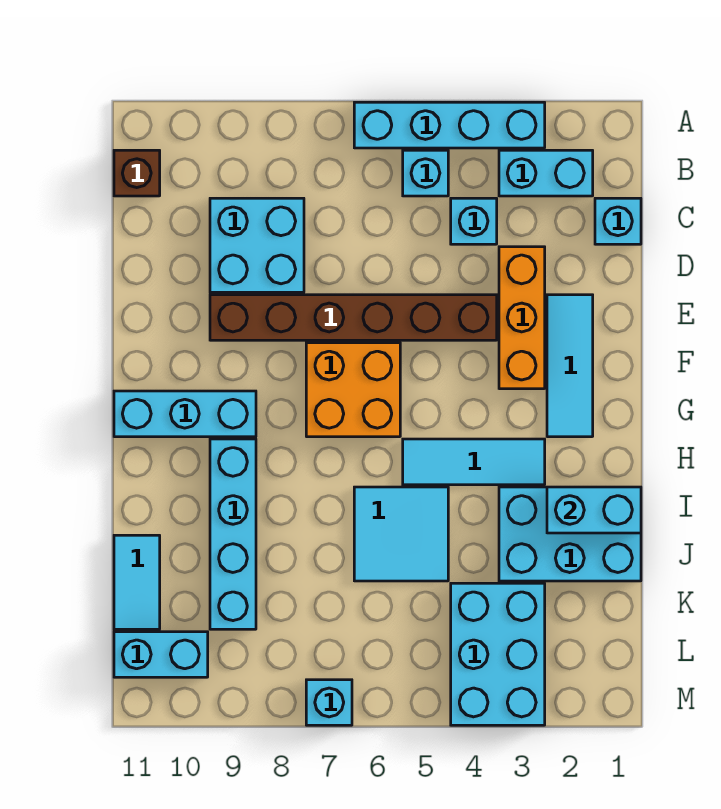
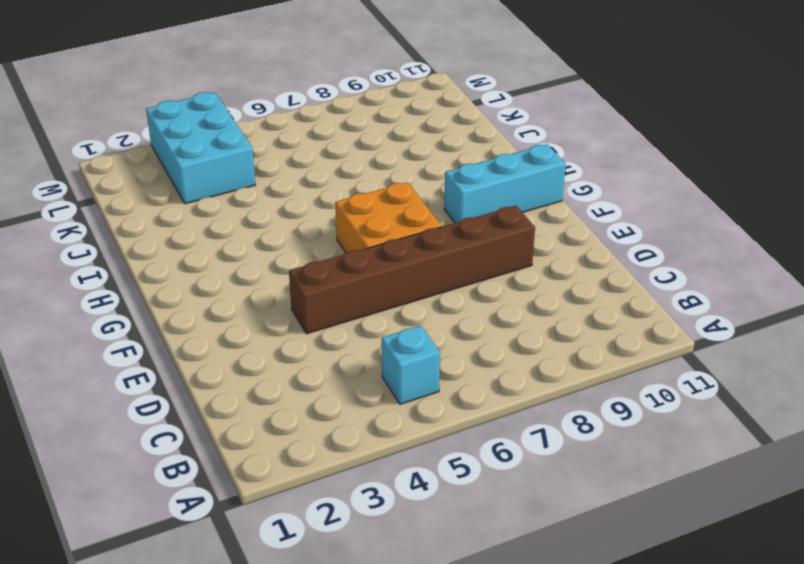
none -> cyan brick A3:A6 level 1
none -> cyan brick B2:B3 level 1
none -> brown brick B11 level 1

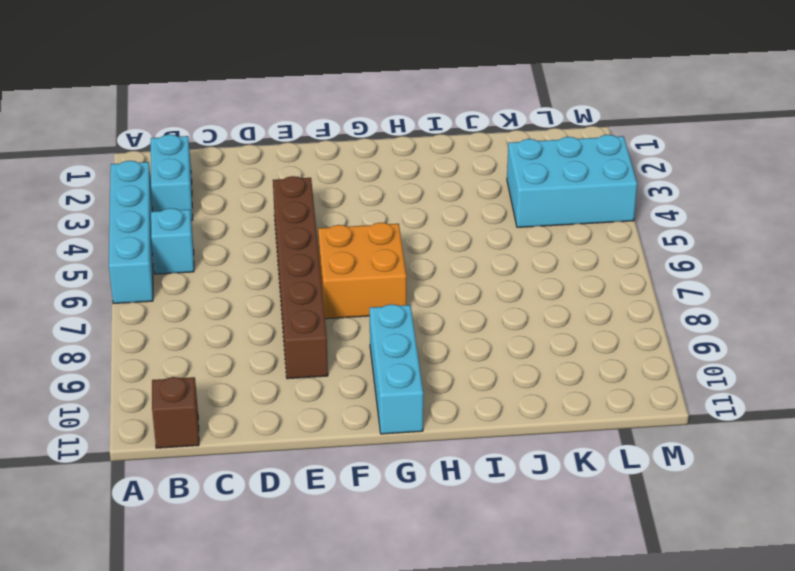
none -> cyan brick C1 level 1
none -> cyan brick C4 level 1
none -> cyan brick C8:D9 level 1

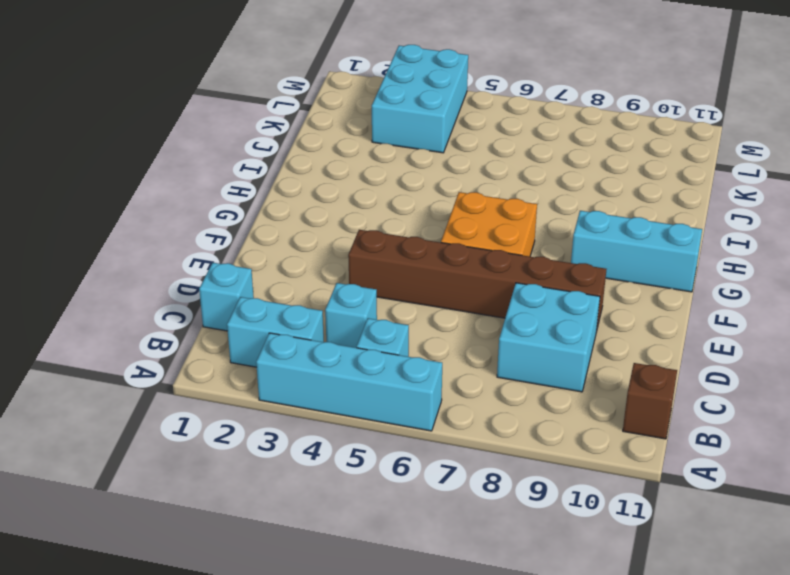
none -> orange brick D3:F3 level 1
none -> cyan tile E2:G2 level 1
none -> cyan tile H3:H5 level 1

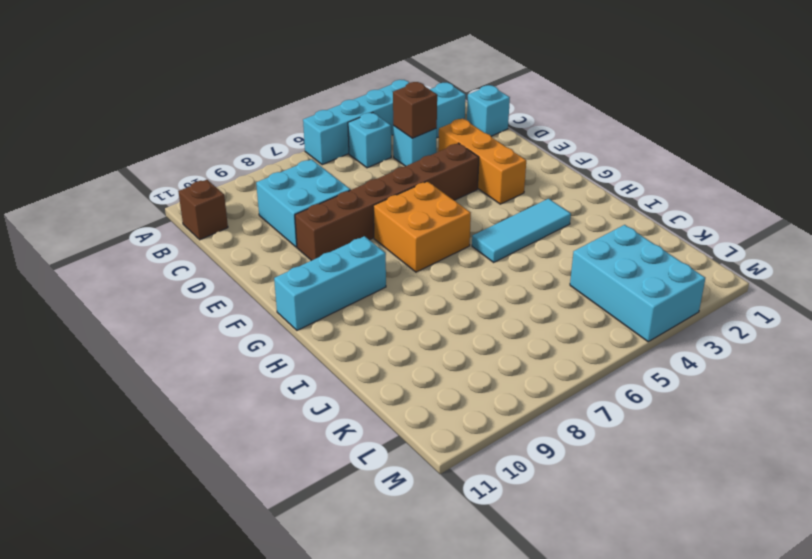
brown brick C4 level 2 -> none
none -> cyan tile E2:G2 level 1
none -> cyan brick H9:K9 level 1
none -> cyan brick I1:J3 level 1

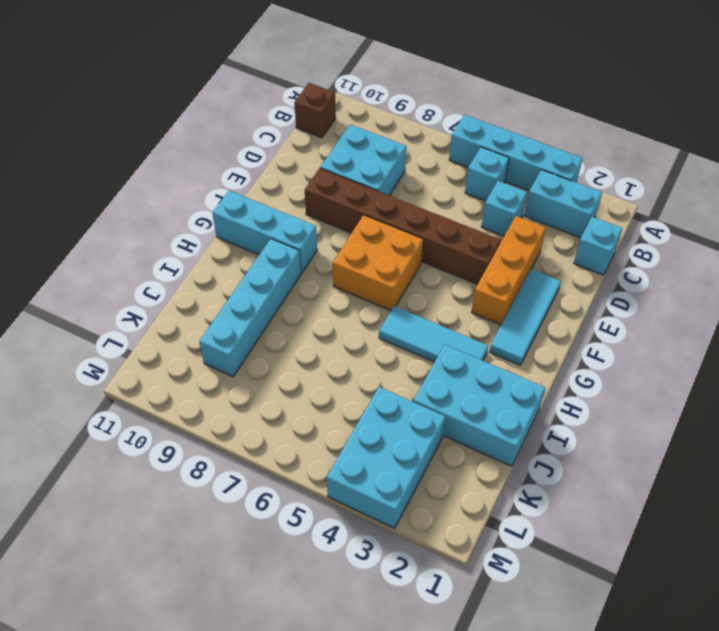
none -> cyan tile I5:J6 level 1
none -> cyan tile J11:K11 level 1
none -> cyan brick L10:L11 level 1

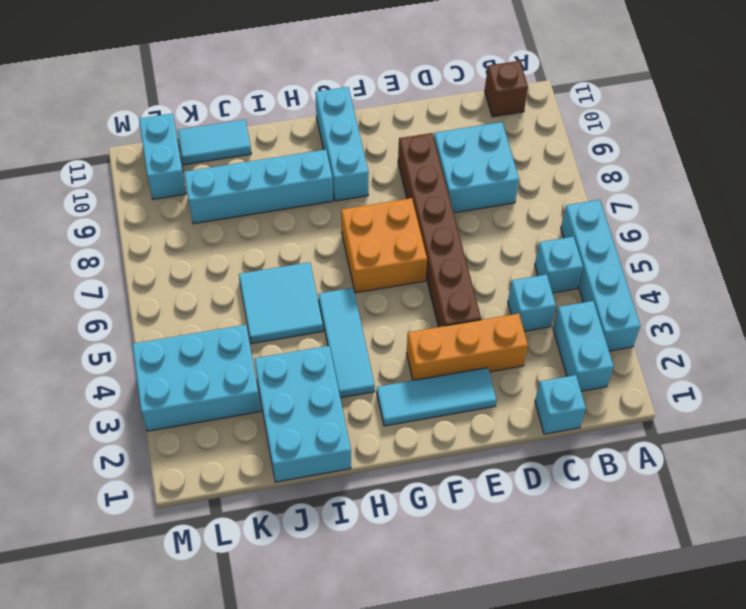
none -> cyan brick M7 level 1
none -> cyan brick I1:I2 level 2

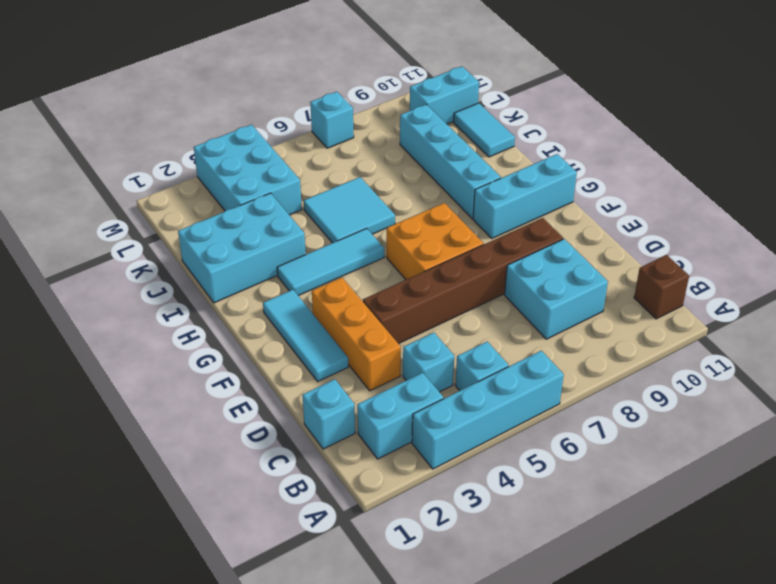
none -> cyan brick I1:I2 level 2

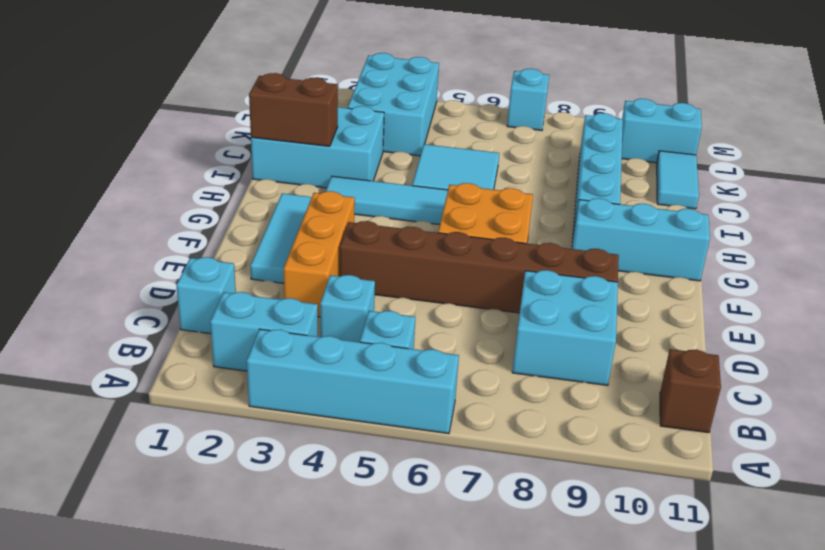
brown brick I1:I2 level 2 -> cyan brick I1:I2 level 2

